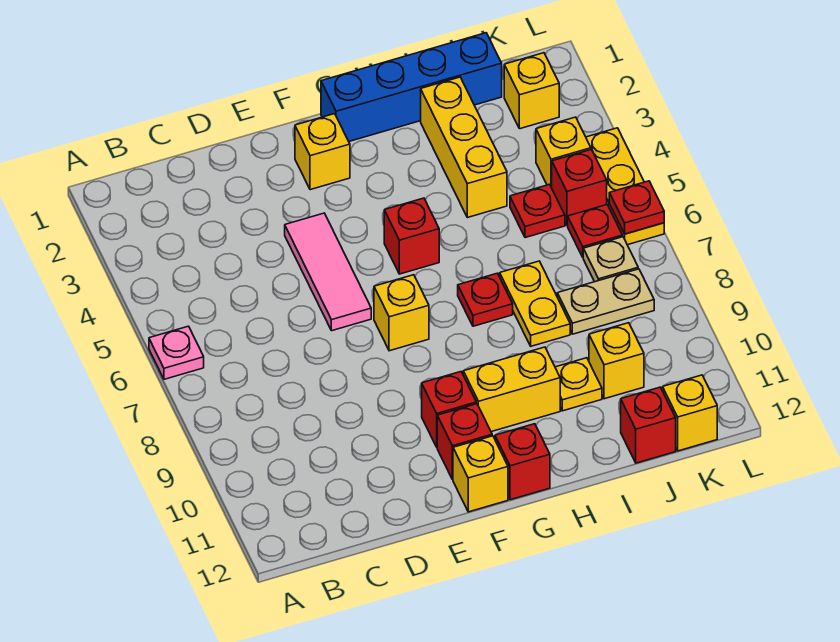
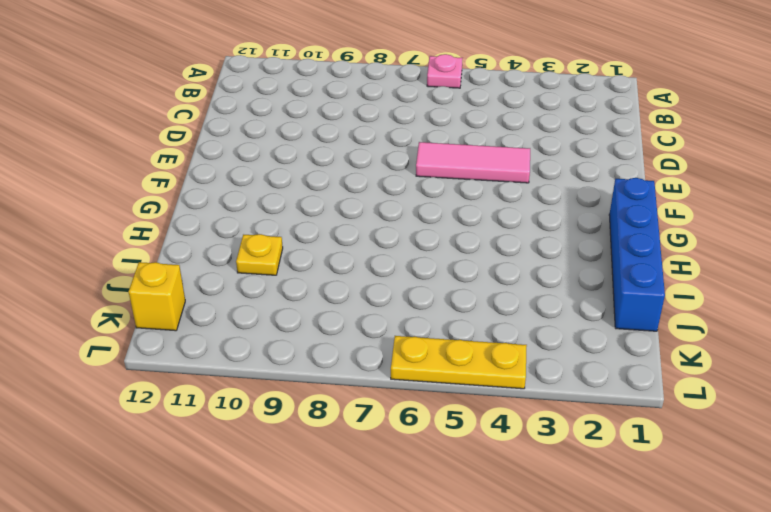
none -> yellow brick F2 level 1
none -> yellow brick F7 level 1
none -> red brick F10 level 1

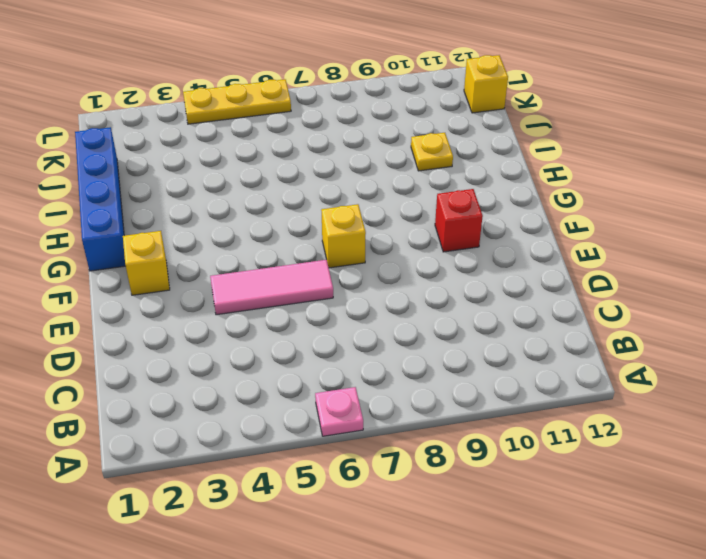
none -> red brick F11 level 1
none -> yellow brick F12 level 1
none -> red brick G5 level 1

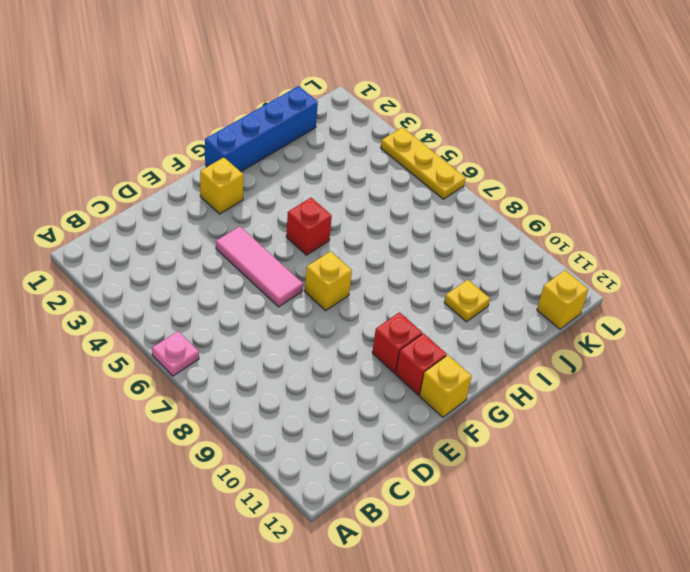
none -> yellow brick G10:H10 level 1
none -> red brick G12 level 1
none -> red plate H7 level 1

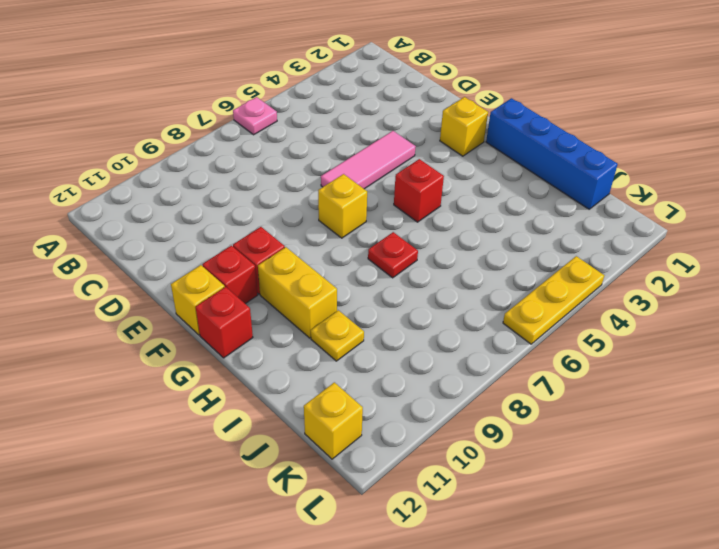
none -> yellow brick I2:I4 level 1
none -> yellow plate I7:I8 level 1
none -> red plate J5 level 1

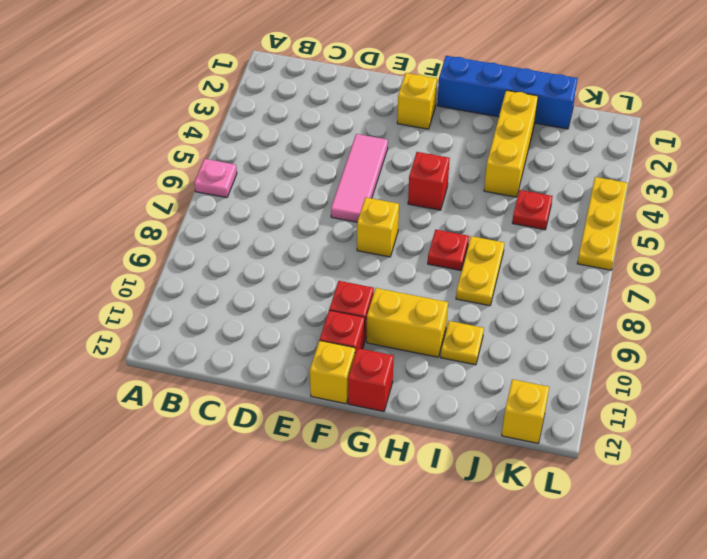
none -> tan plate J8:K8 level 1
none -> yellow brick J10 level 1
none -> red brick J12 level 1

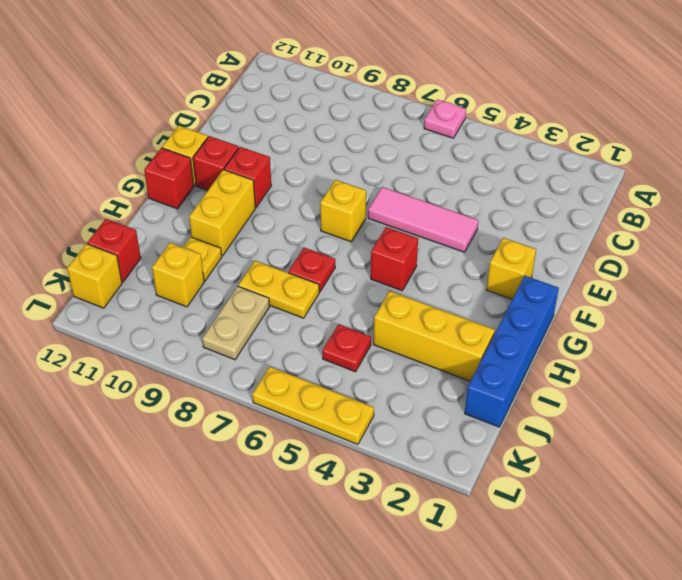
none -> yellow brick K2 level 1
none -> yellow brick K4 level 1
none -> red brick K5 level 1

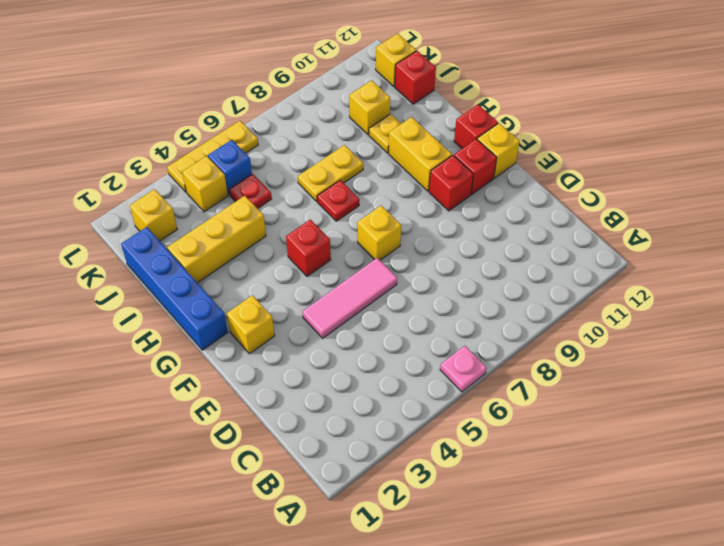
blue brick K5 level 1 -> red brick K5 level 1
none -> tan plate J8:K8 level 1
none -> red plate K6 level 1
none -> tan plate K7 level 1

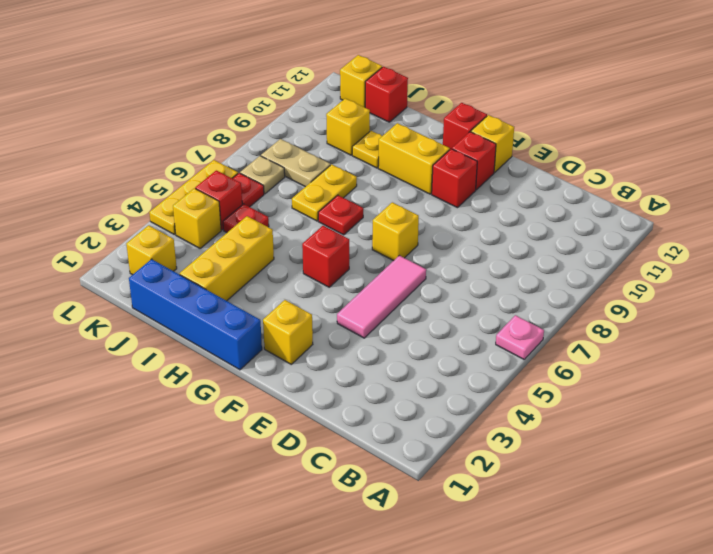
none -> red plate L6 level 2

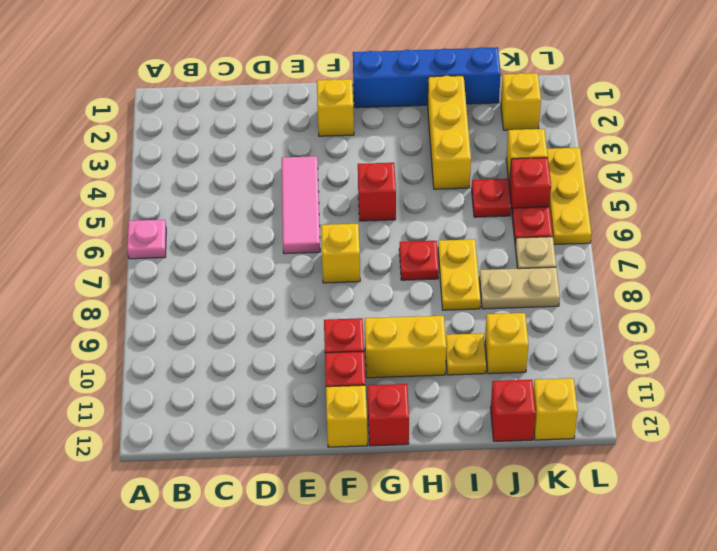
none -> red plate L6 level 2

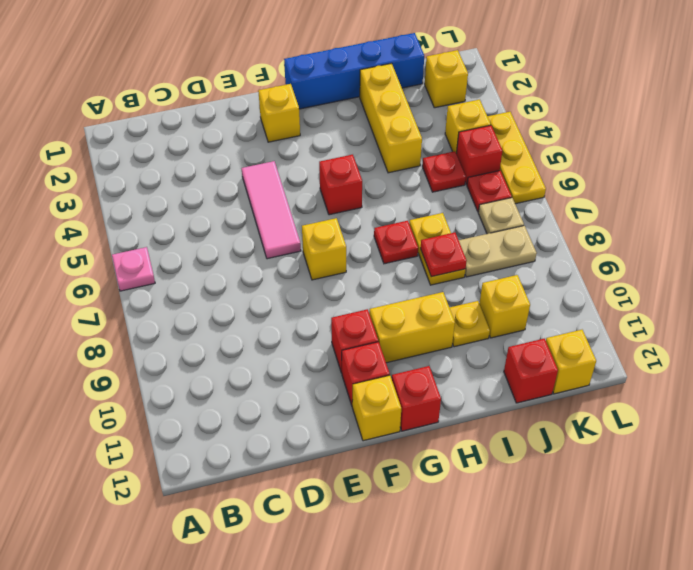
red plate I8 level 2 -> red plate L6 level 2

